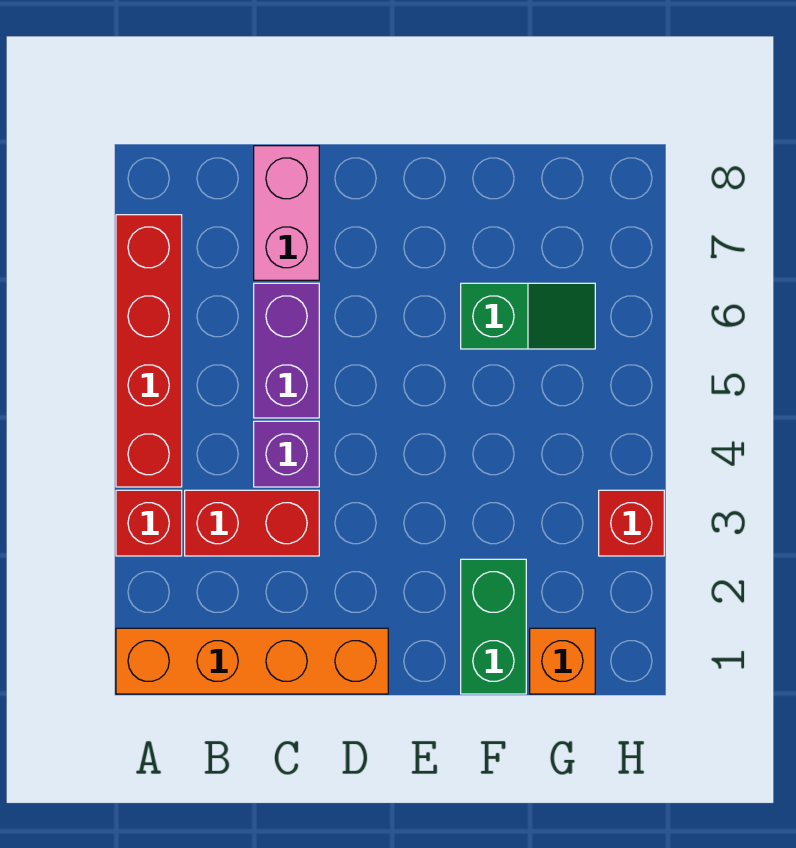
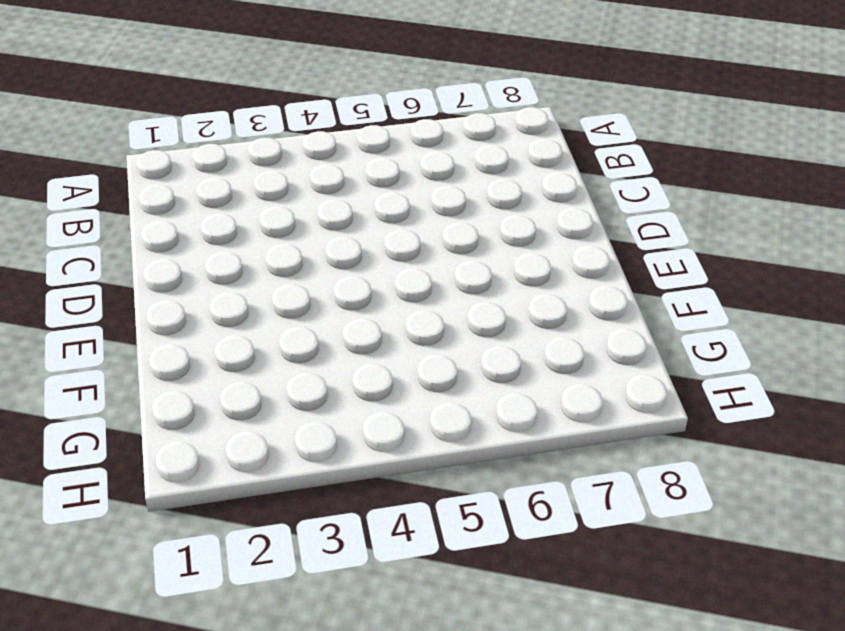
none -> orange brick A1:D1 level 1
none -> red brick A3 level 1

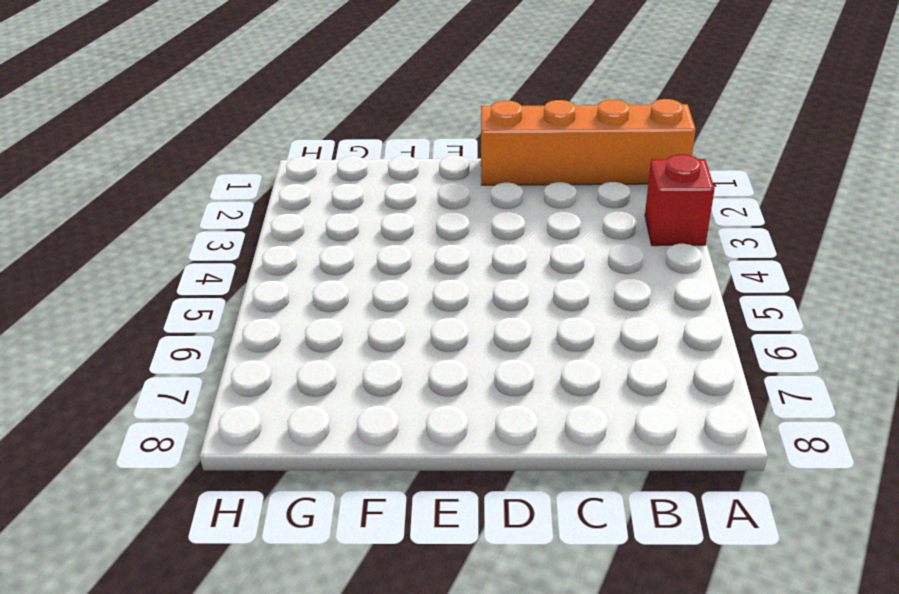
none -> red brick A4:A7 level 1
none -> red brick B3:C3 level 1

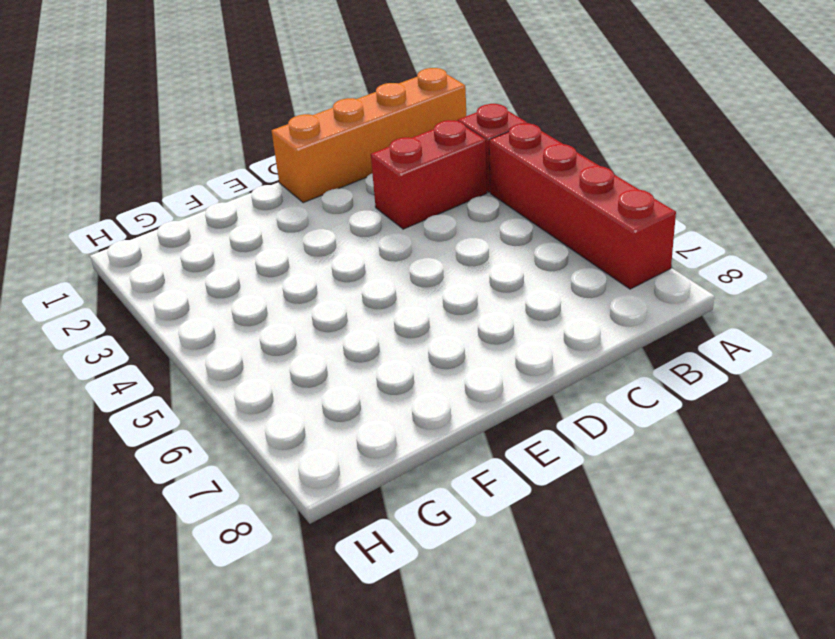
none -> purple brick C4 level 1
none -> purple brick C5:C6 level 1

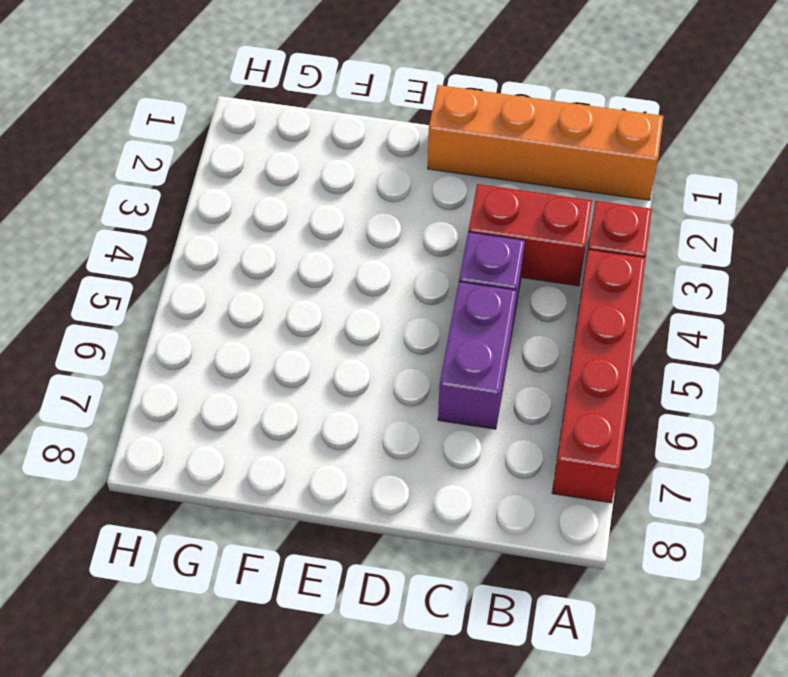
none -> pink brick C7:C8 level 1
none -> green brick F1:F2 level 1

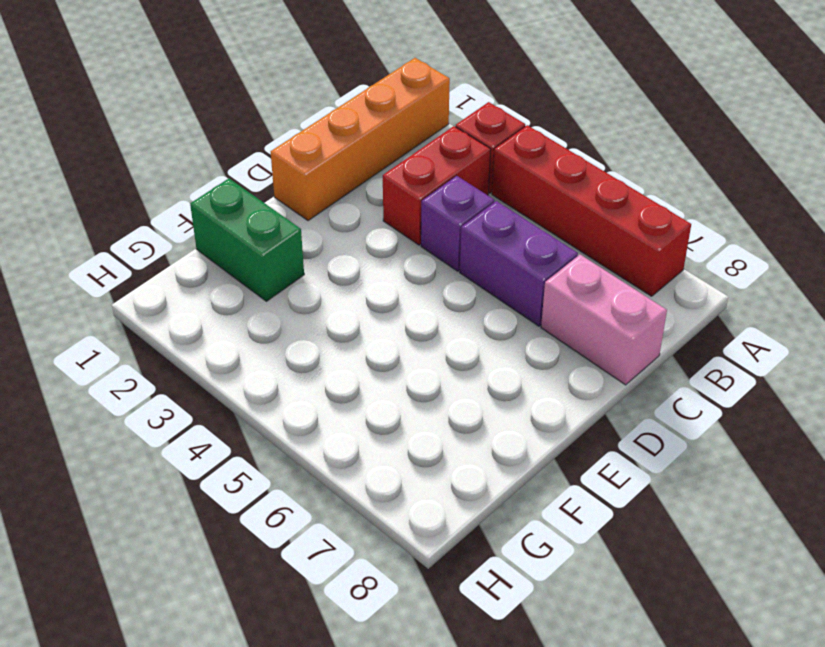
none -> green slope F6:G6 level 1 top F
none -> orange brick G1 level 1

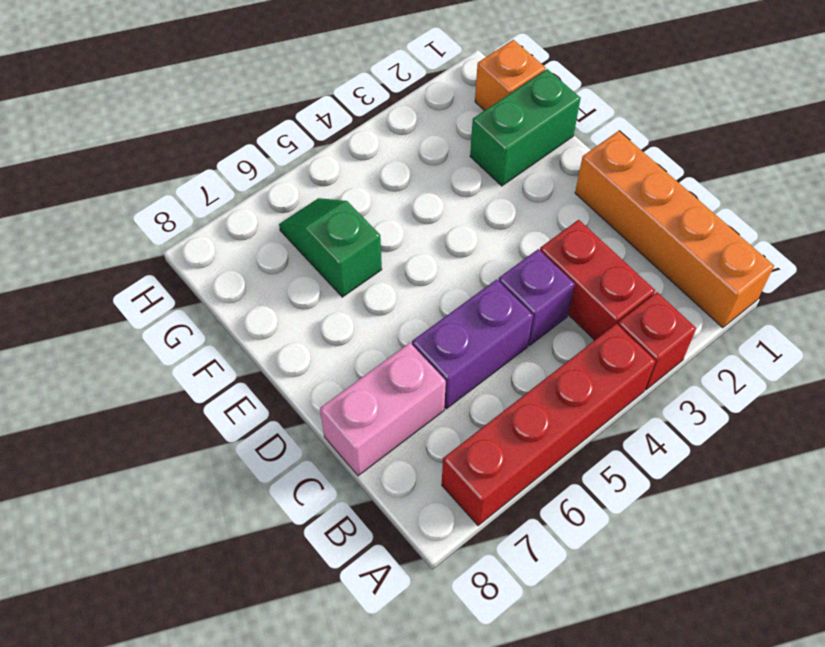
none -> red brick H3 level 1

